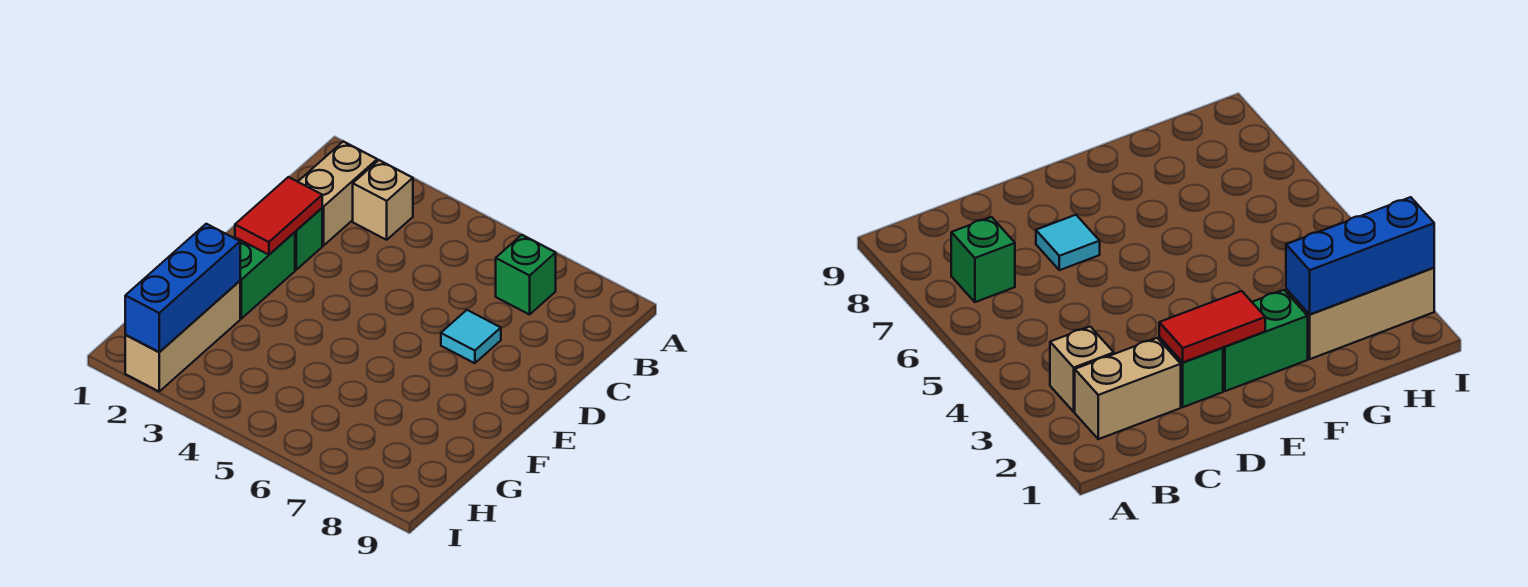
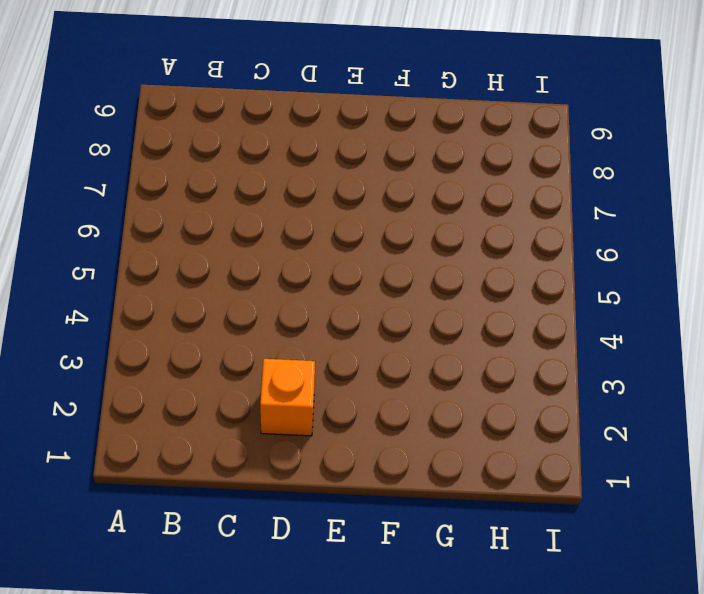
orange brick D2 level 1 -> green brick D2 level 1
none -> tan brick B2:C2 level 1
none -> tan brick B3 level 1

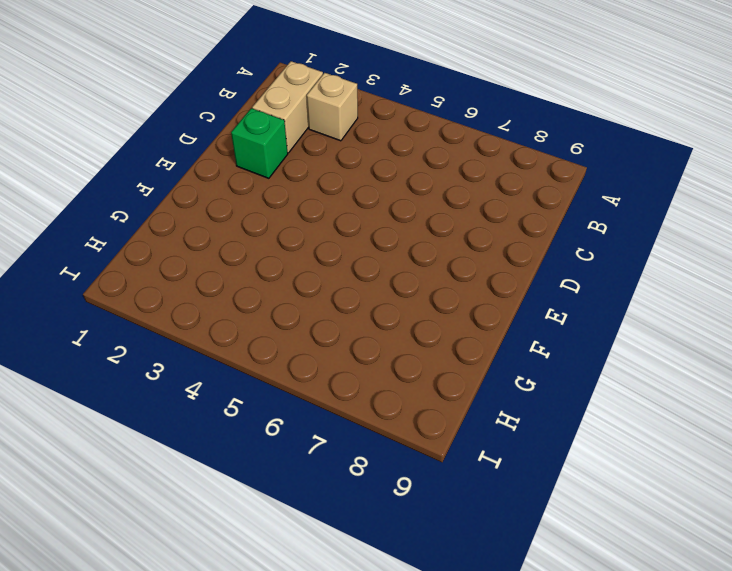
none -> green brick B7 level 1
none -> cyan tile D7 level 1

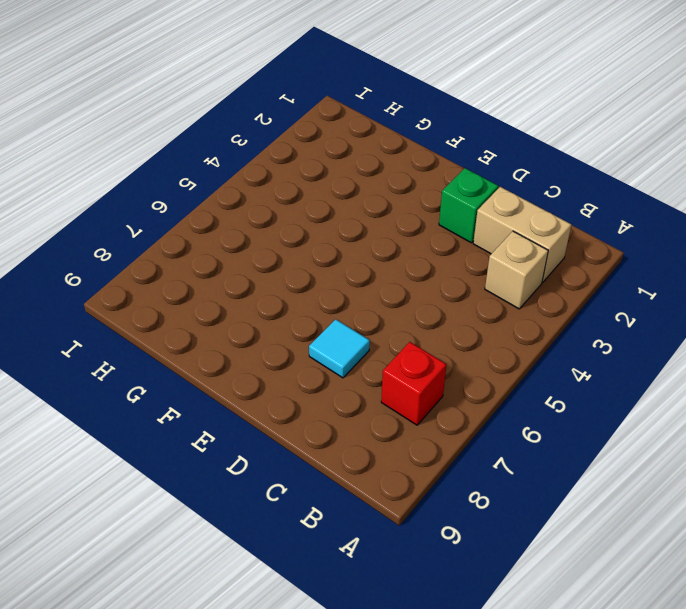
red brick B7 level 1 -> green brick B7 level 1
none -> green brick E2:F2 level 1
none -> tan brick G2:I2 level 1

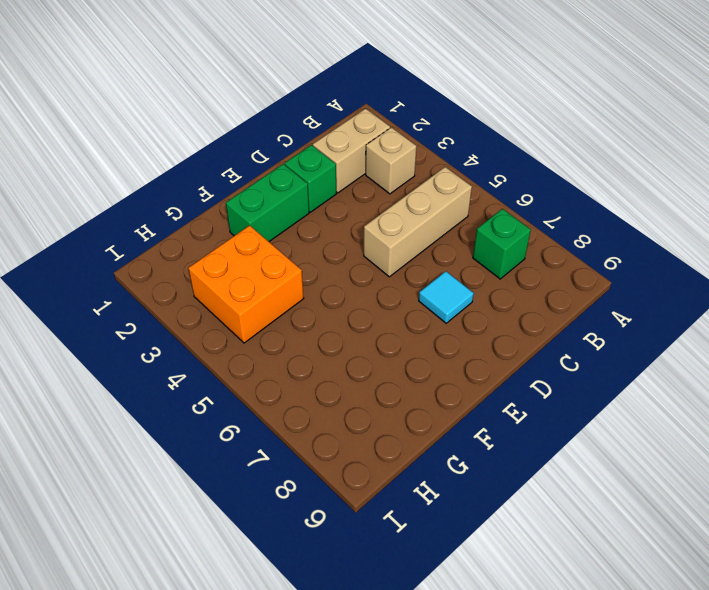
tan brick B5:D5 level 1 -> tan brick G2:I2 level 1
orange brick G3:H4 level 1 -> none
none -> red tile D2:E2 level 2
none -> blue brick G2:I2 level 2

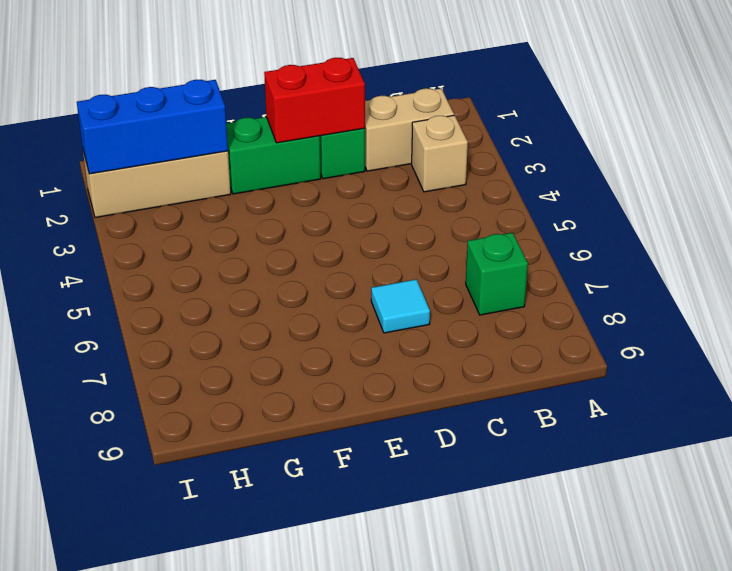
red brick D2:E2 level 2 -> red tile D2:E2 level 2

